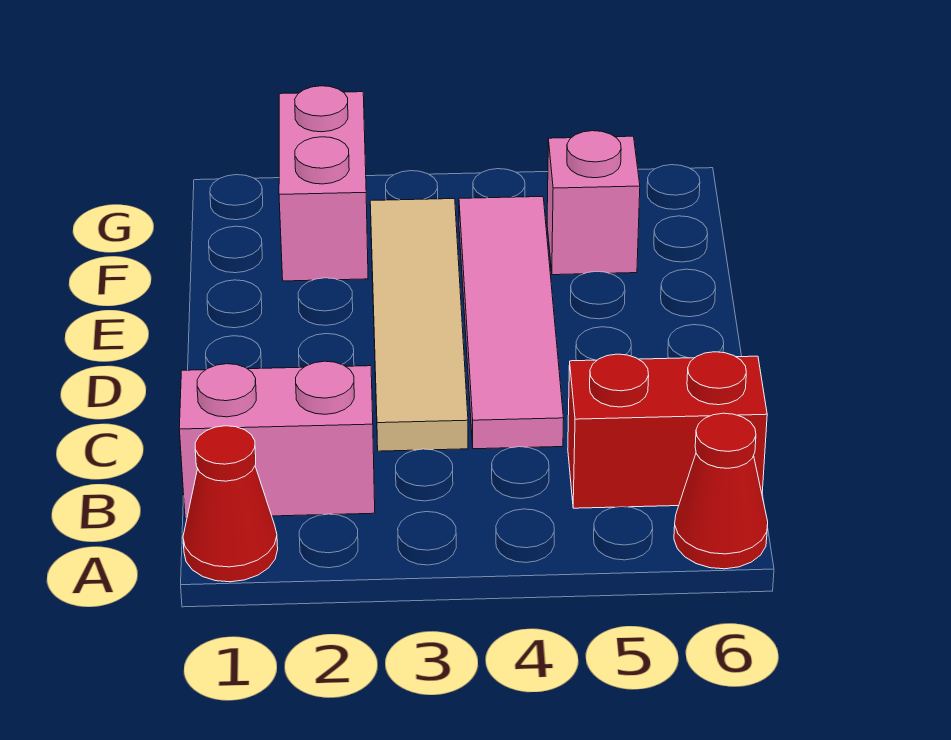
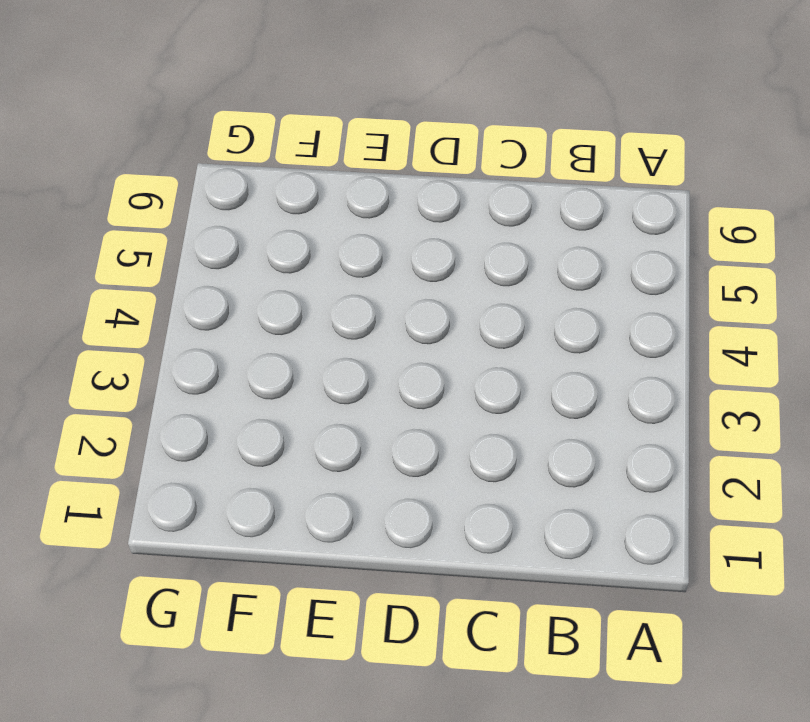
none -> red cone A1 level 1
none -> red cone A6 level 1

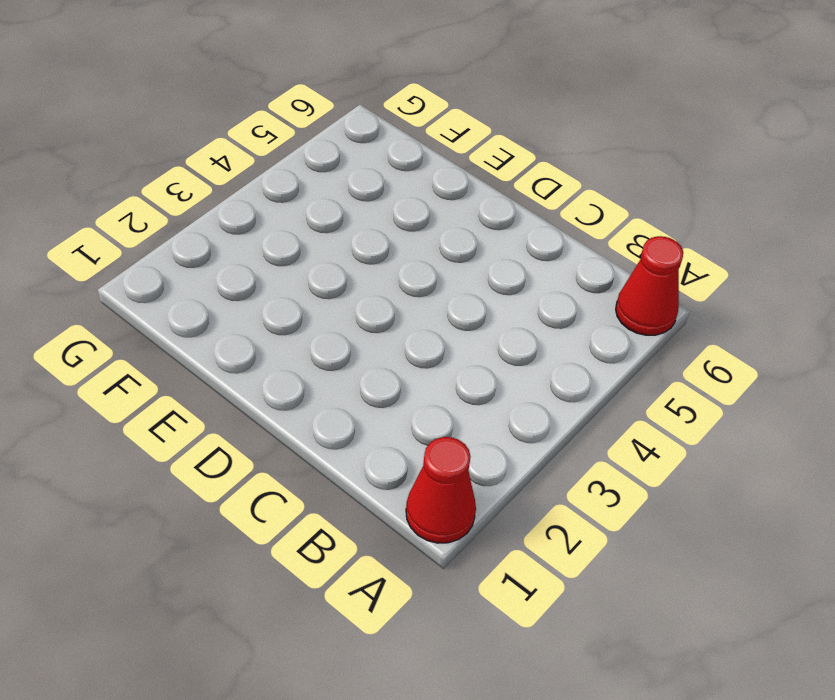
none -> pink brick B1:B2 level 1
none -> red brick B5:B6 level 1

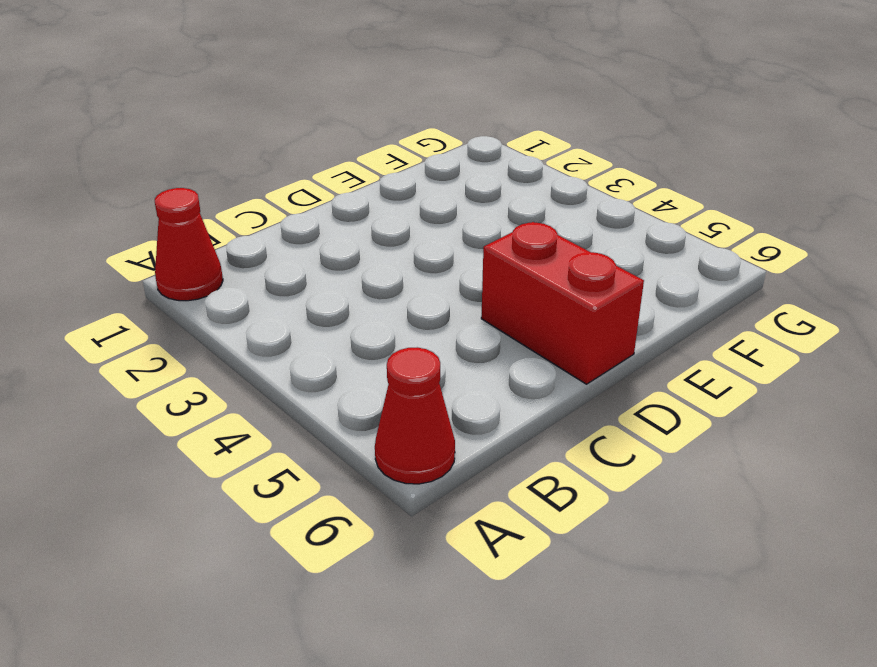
red brick D5:D6 level 1 -> red brick B5:B6 level 1
none -> pink brick B1:B2 level 1
none -> tan tile C3:F3 level 1

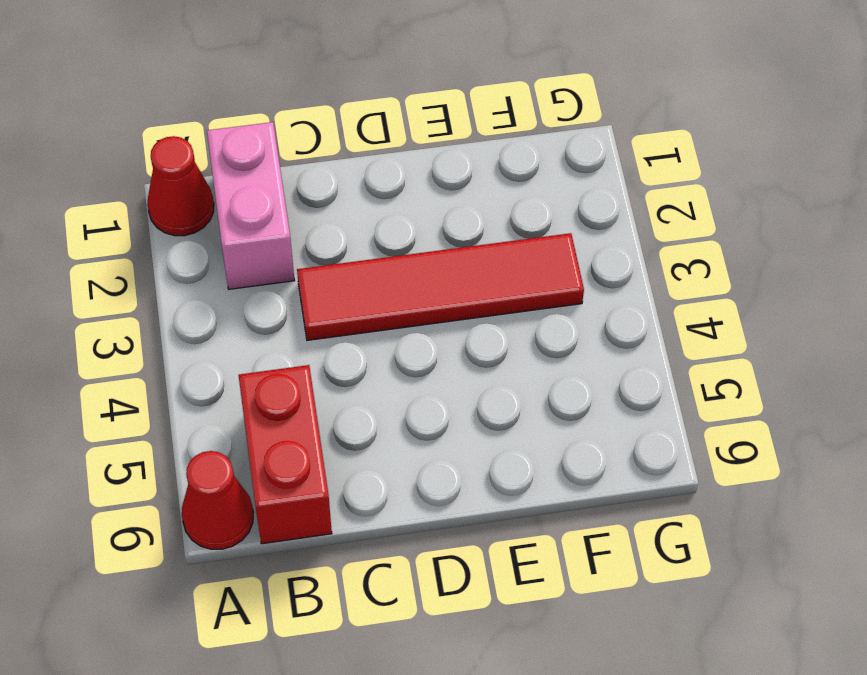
red tile C3:F3 level 1 -> tan tile C3:F3 level 1
none -> pink tile C4:F4 level 1
none -> pink brick F2:G2 level 1

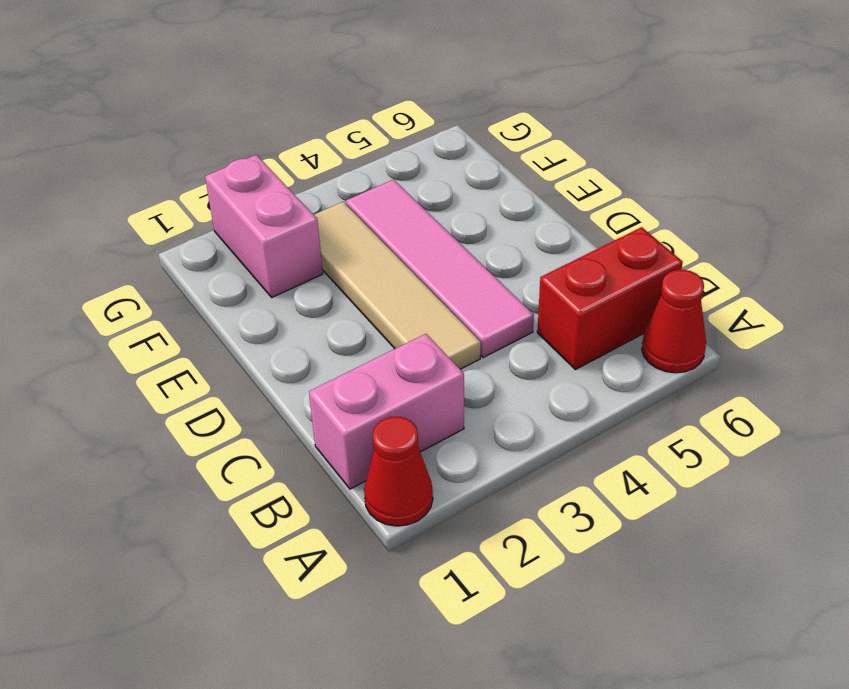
none -> pink brick F5 level 1

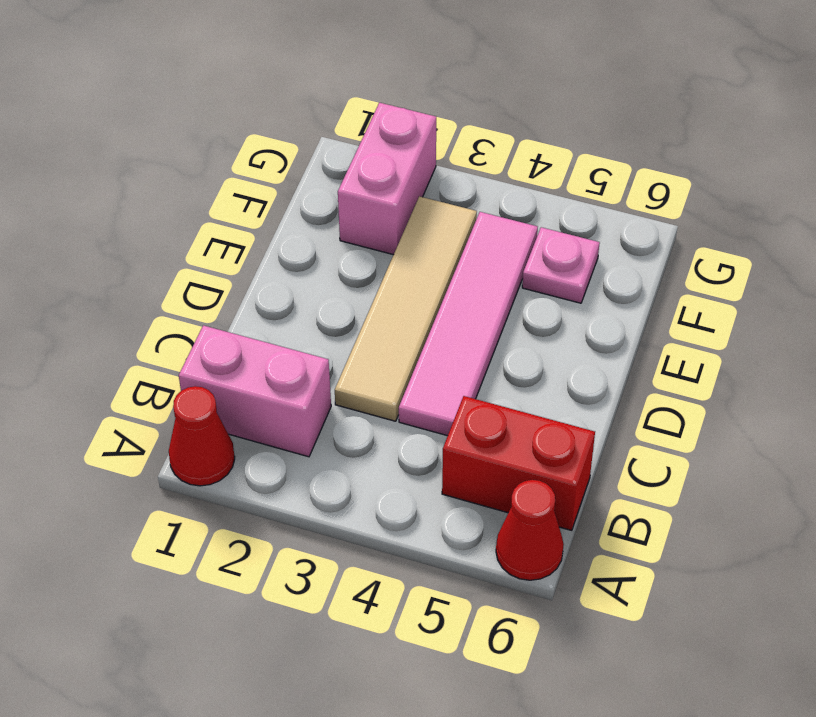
pink plate F5 level 1 -> pink brick F5 level 1

